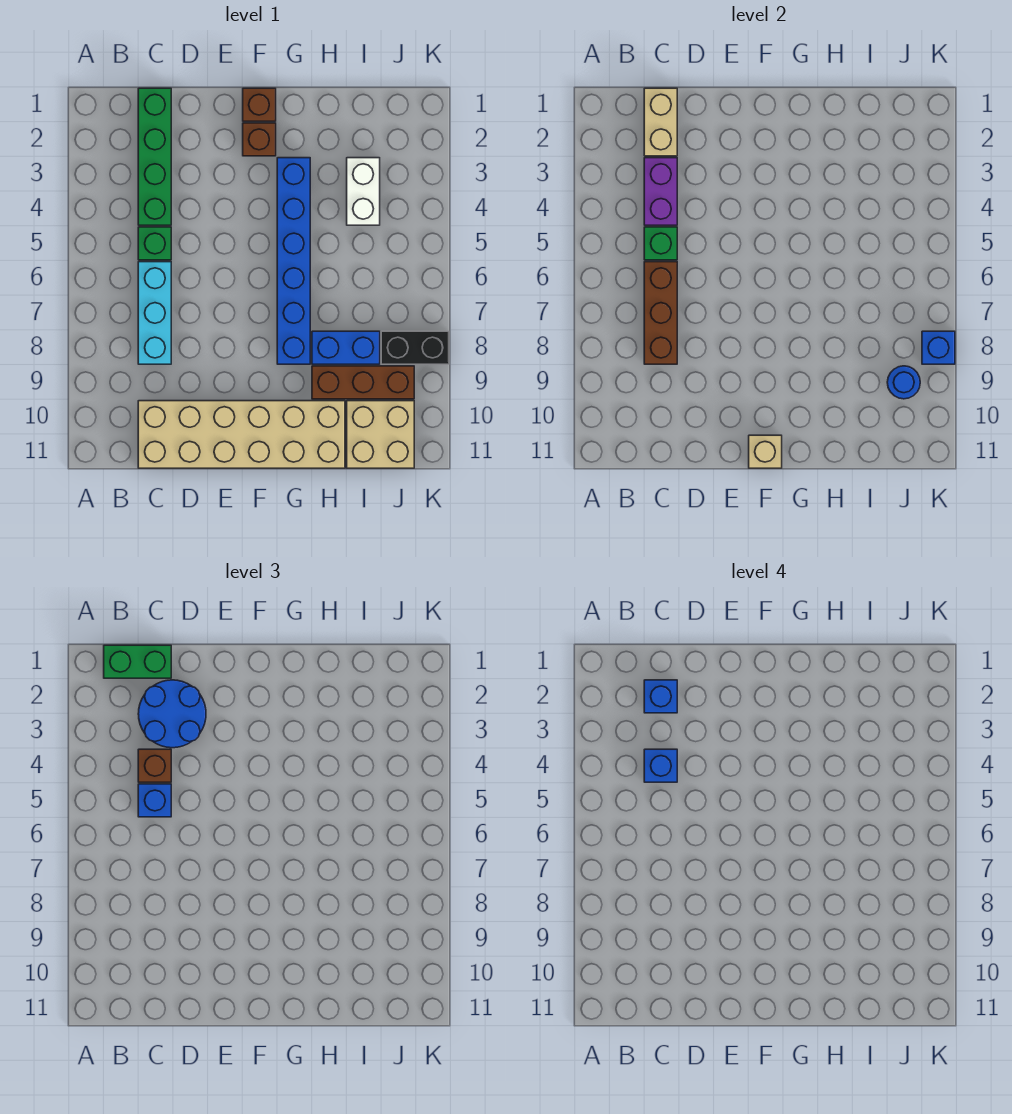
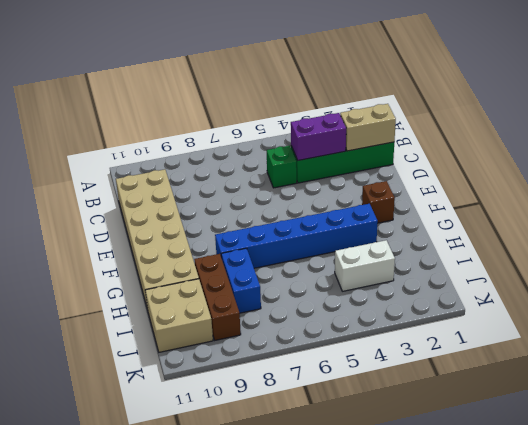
none -> cyan brick C6:C8 level 1
none -> brown brick F1 level 1
none -> black brick J8:K8 level 1

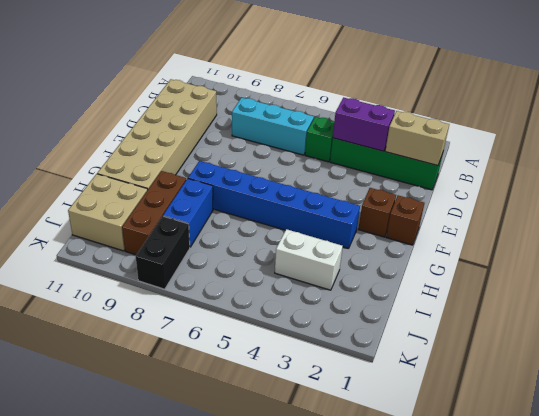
none -> green brick C5 level 2
none -> brown brick C6:C8 level 2
none -> tan brick F11 level 2

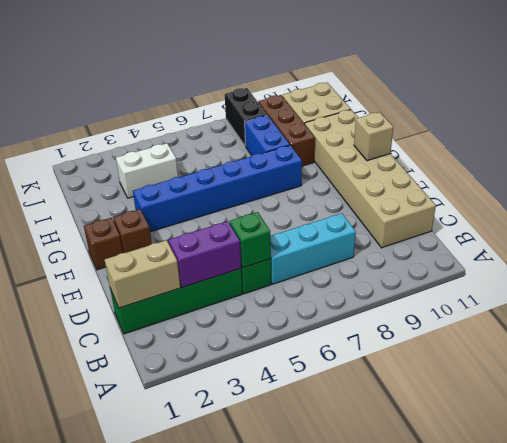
none -> brown brick C6:C8 level 2
none -> blue round brick J9 level 2
none -> blue brick K8 level 2

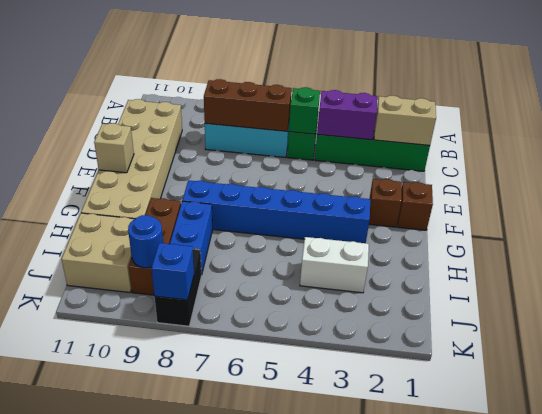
none -> green brick B1:C1 level 3
none -> blue round brick C2:D3 level 3
none -> brown brick C4 level 3

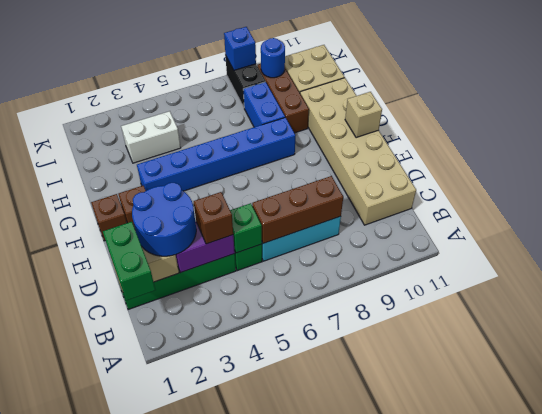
none -> blue brick C5 level 3
none -> blue brick C2 level 4
none -> blue brick C4 level 4

